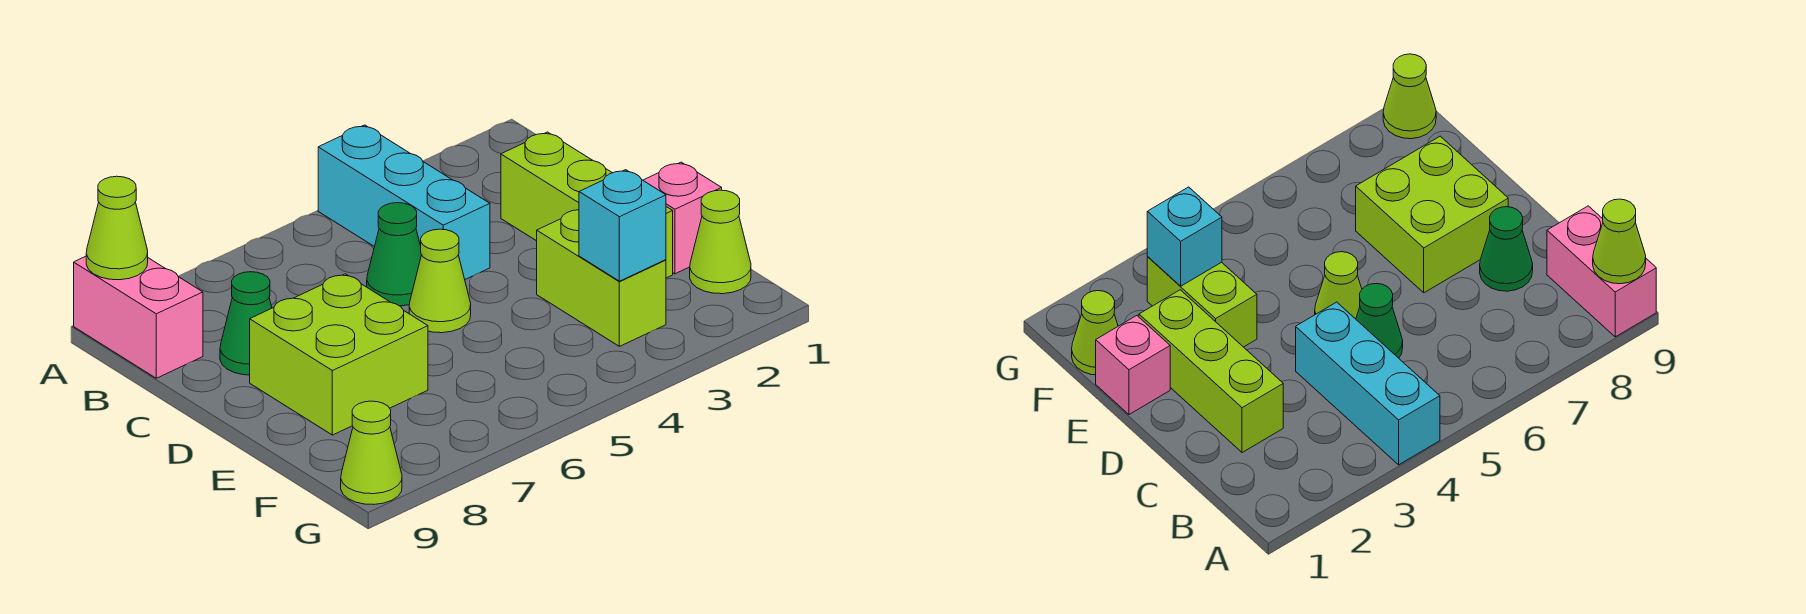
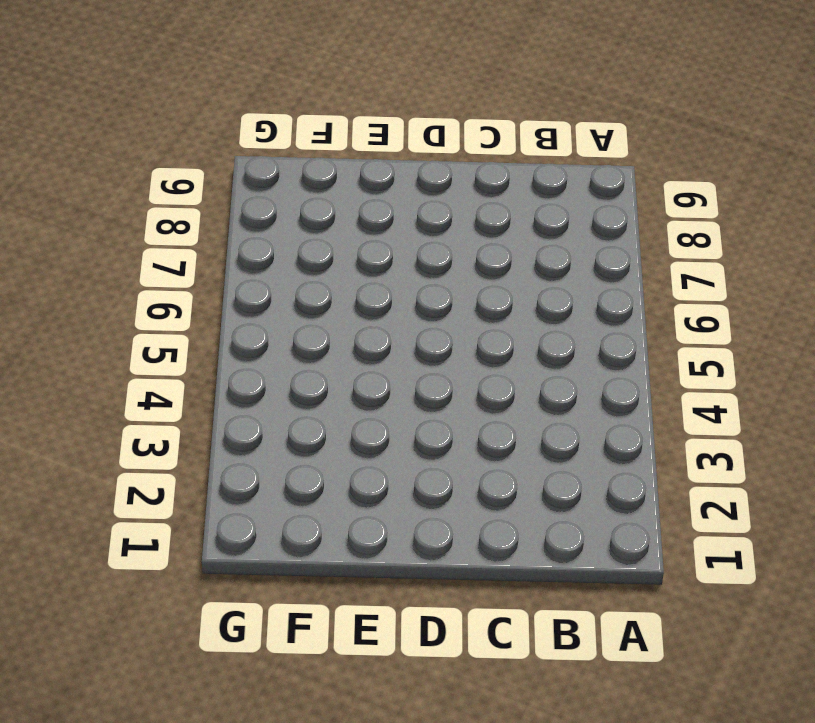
none -> cyan brick A4:C4 level 1
none -> pink brick A9:B9 level 1
none -> lime brick C2:E2 level 1

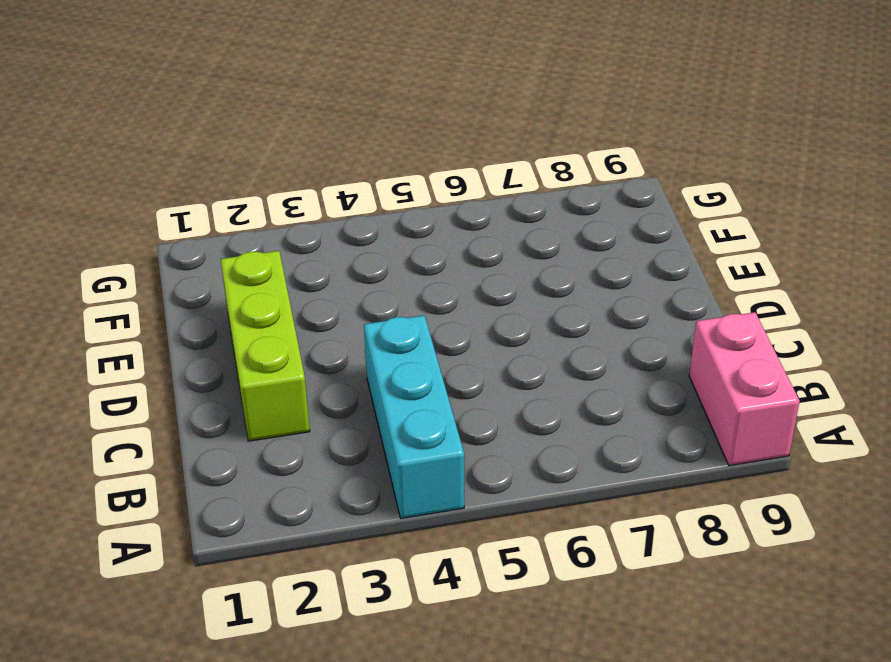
none -> green cone C5 level 1
none -> green cone C8 level 1
none -> lime cone D5 level 1

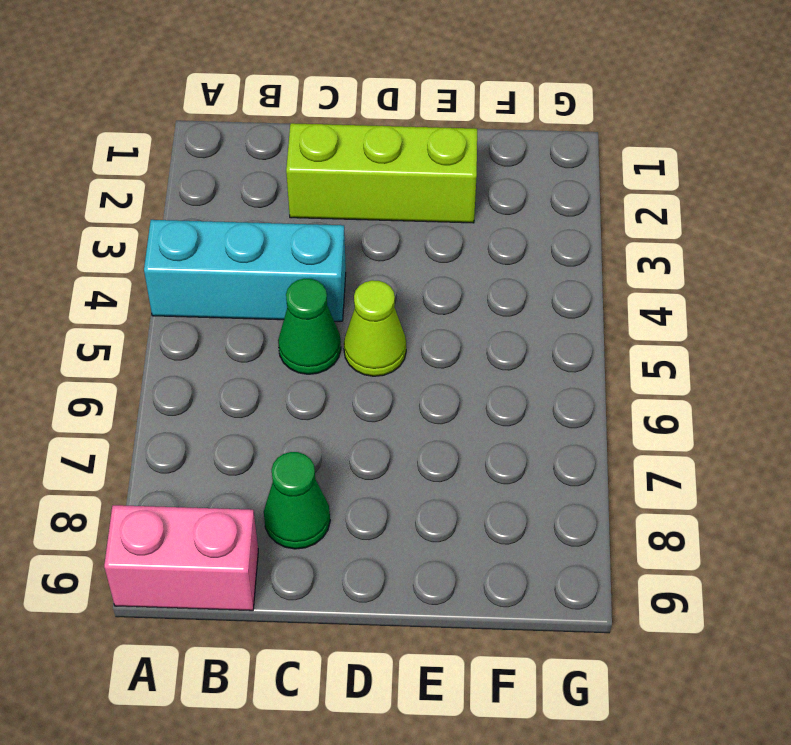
none -> lime brick D7:E8 level 1
none -> pink brick E1 level 1
none -> lime brick E3:F3 level 1

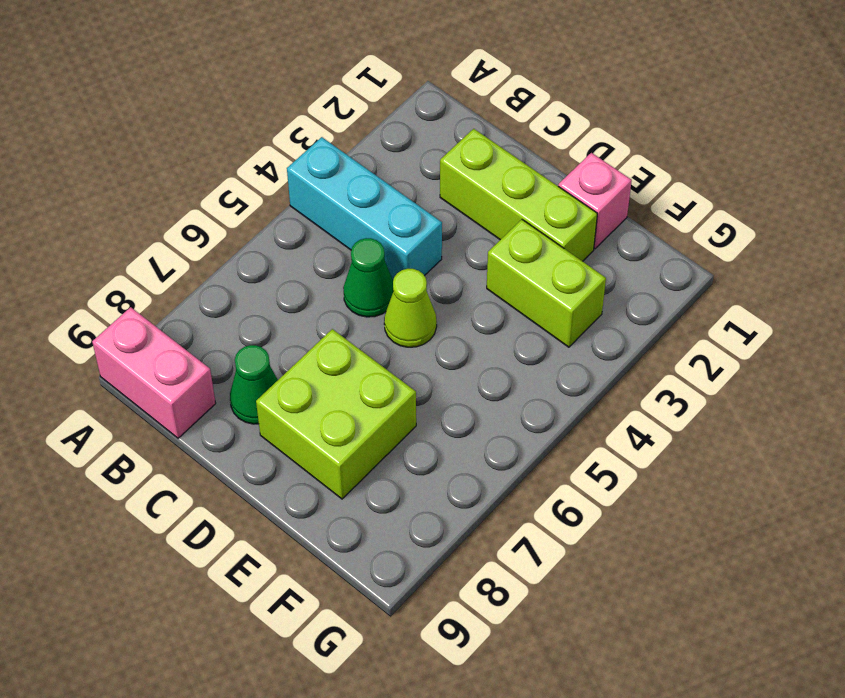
none -> lime cone F1 level 1
none -> lime cone G9 level 1
none -> lime cone A9 level 2

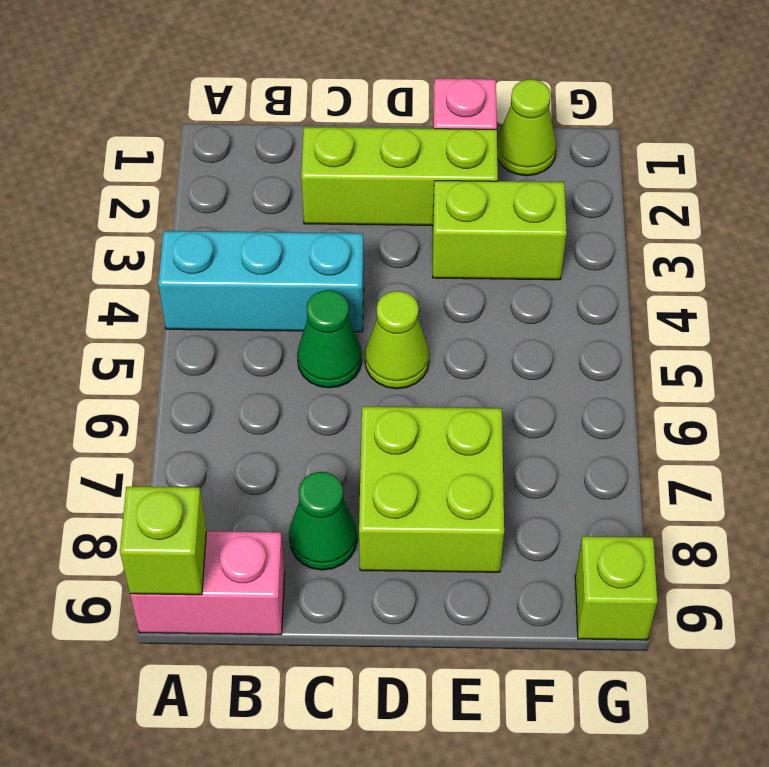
lime brick A9 level 2 -> lime cone A9 level 2
lime brick G9 level 1 -> lime cone G9 level 1
none -> cyan brick F3 level 2

